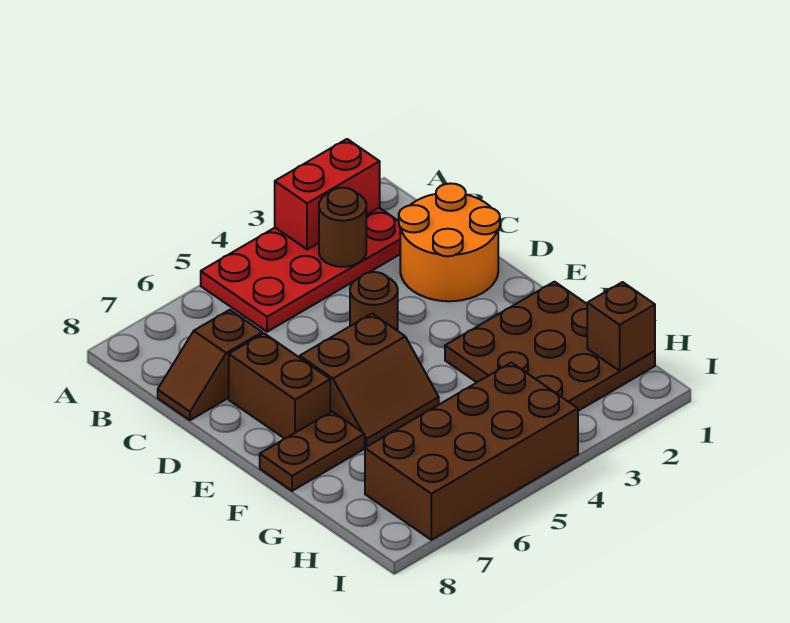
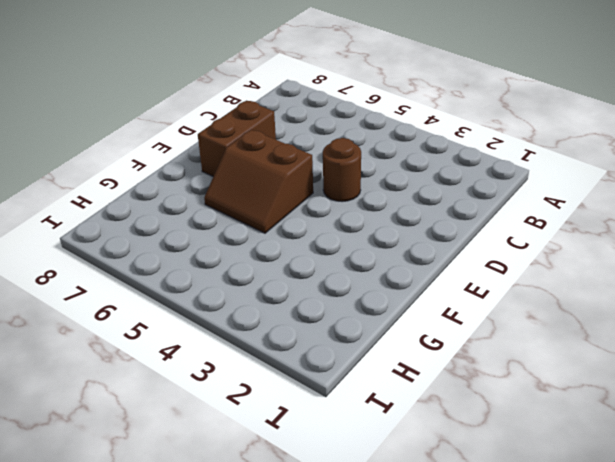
none -> red plate A2:B5 level 1
none -> orange round brick C1:D2 level 1
none -> brown slope C7:C8 level 1 top 7

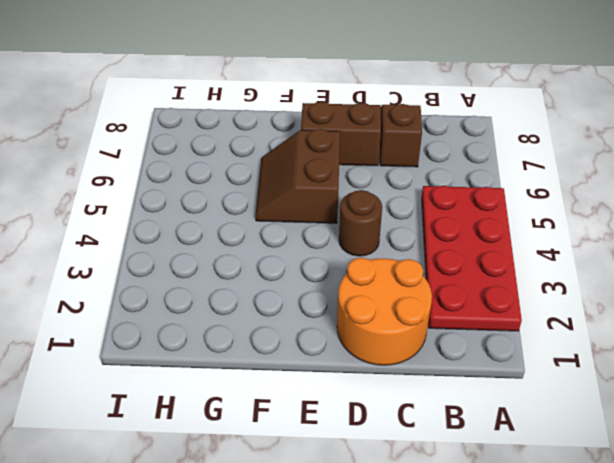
none -> brown plate F1:H3 level 1
none -> brown plate F7:F8 level 1
none -> brown brick H4:I7 level 1

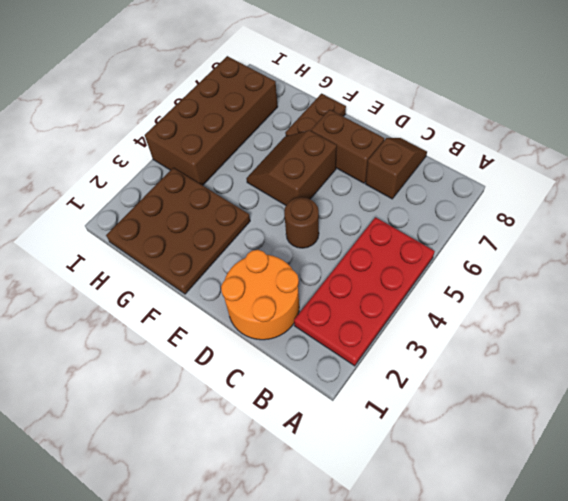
none -> red brick A2:A3 level 2
none -> brown round brick B3 level 2
none -> brown brick H1 level 2

